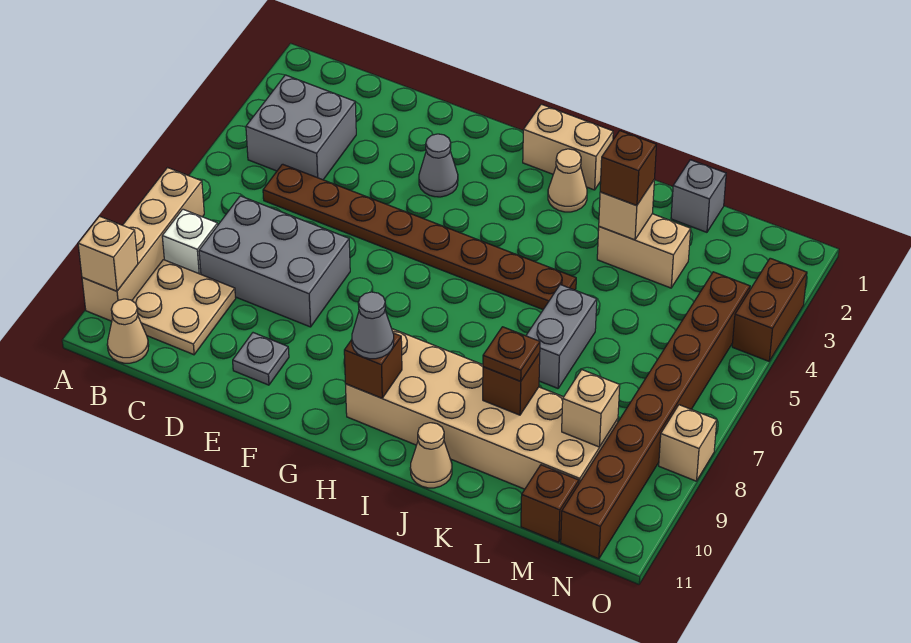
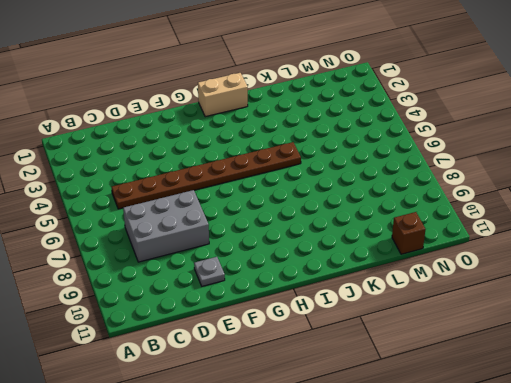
none -> tan brick A7:A10 level 1
none -> grey brick B3:C4 level 1
none -> white brick B8 level 1

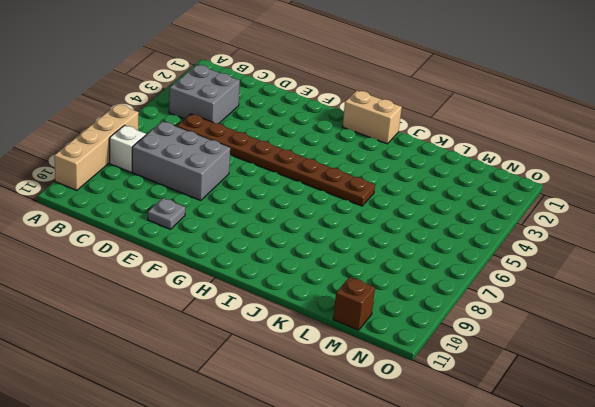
none -> tan plate B9:C10 level 1
none -> tan cone B11 level 1
none -> grey cone F3 level 1

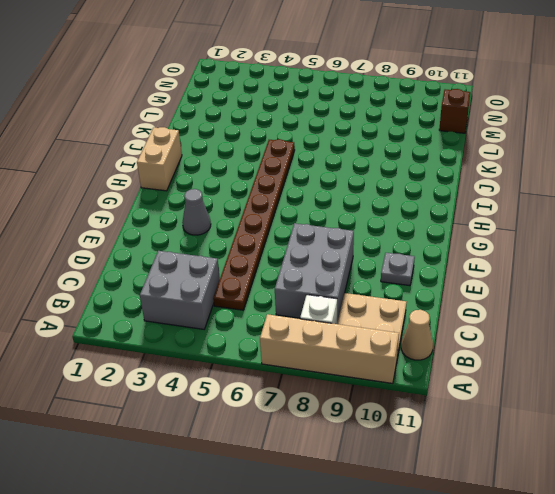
none -> tan brick H9:M10 level 1
none -> tan cone I2 level 1
none -> tan cone J11 level 1

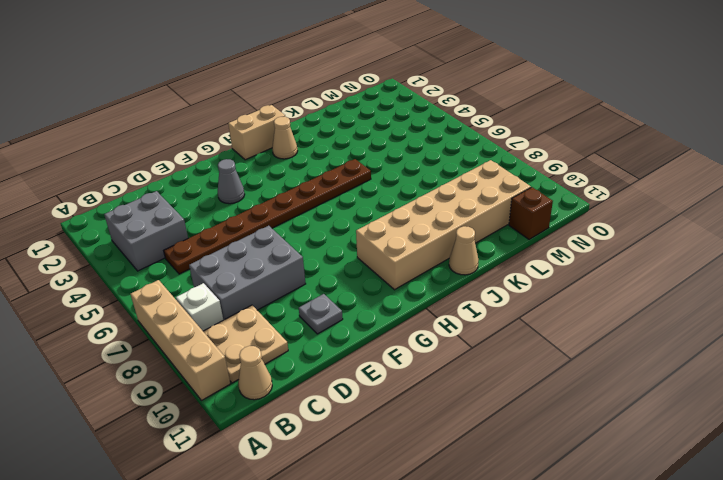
none -> tan brick K3:L3 level 1
none -> grey brick K6:K7 level 1
none -> grey brick L1 level 1

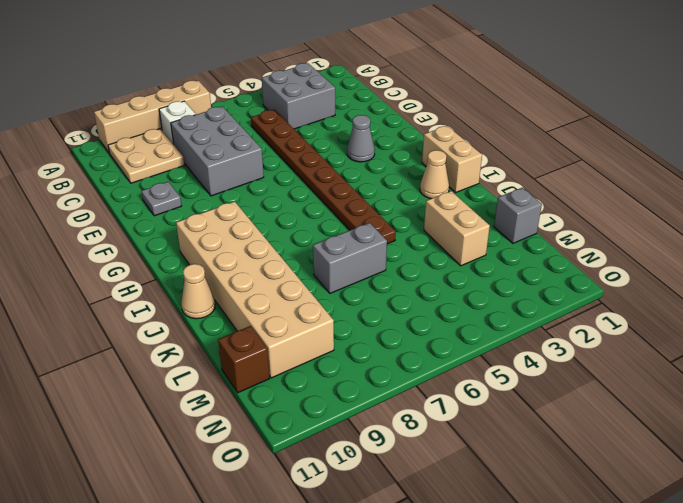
none -> tan cone B11 level 1
none -> brown brick N4:N11 level 1
none -> brown brick O3:O4 level 1

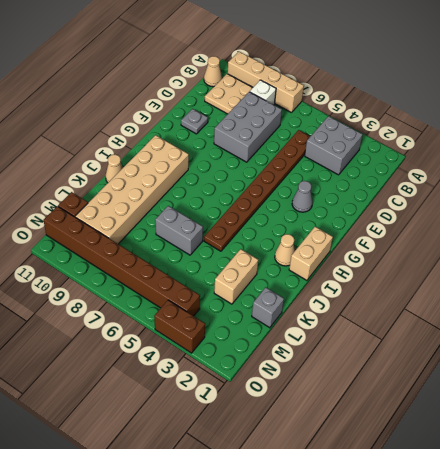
none -> tan brick O8 level 1
none -> tan brick A10 level 2
none -> brown brick H10 level 2

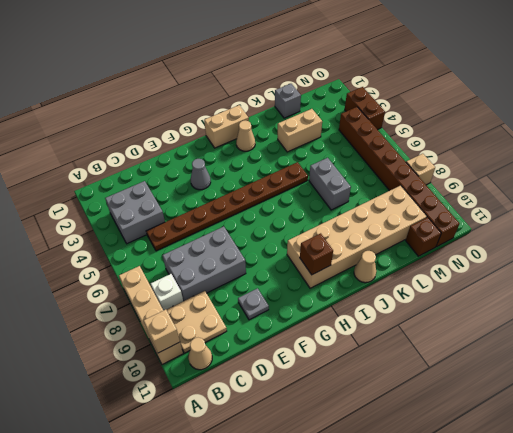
none -> tan brick K3 level 2
none -> brown brick K9 level 2
none -> tan brick M9 level 2

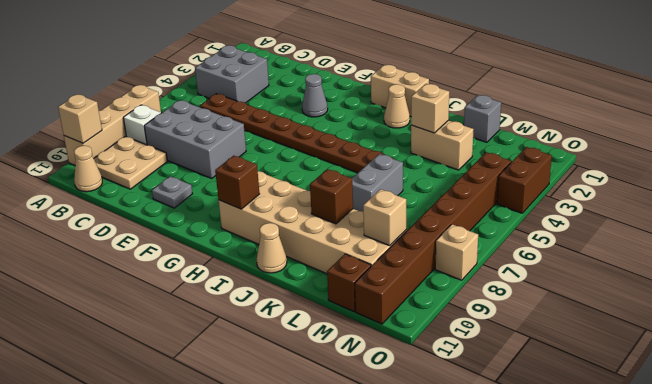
none -> grey cone H10 level 3
none -> brown brick K3 level 3
none -> brown plate K9 level 3

